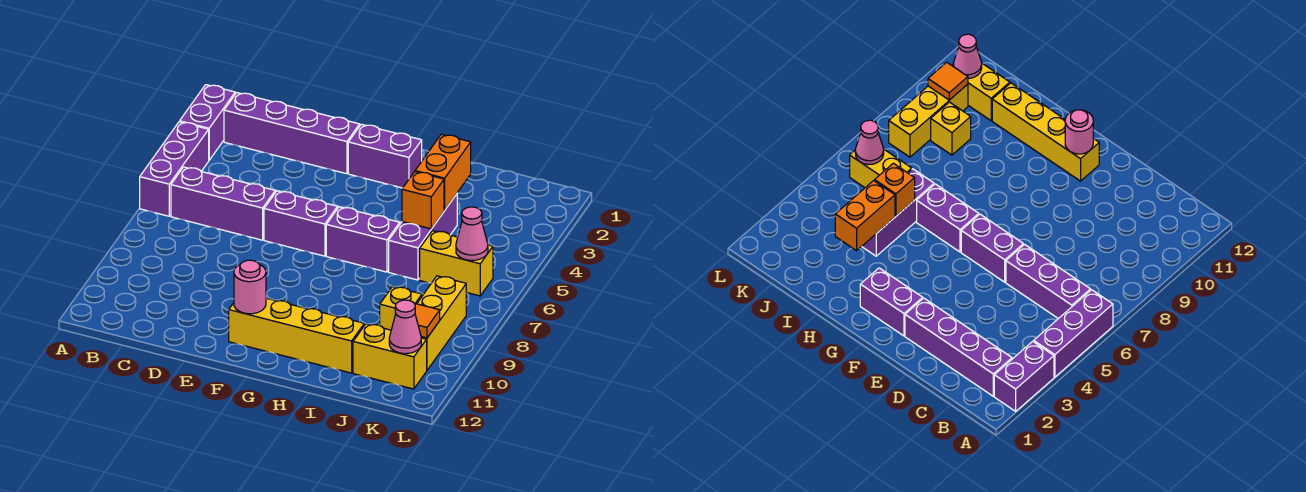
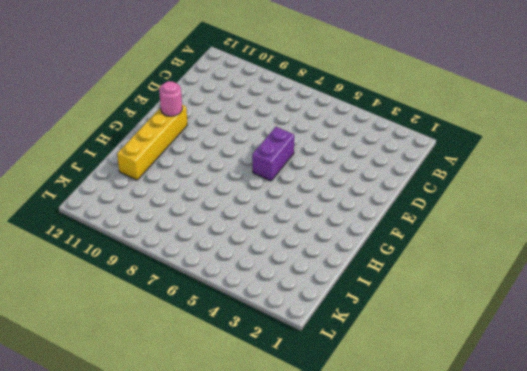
none -> purple brick A2:A3 level 1
none -> purple brick A4:A6 level 1
none -> purple brick B2:E2 level 1

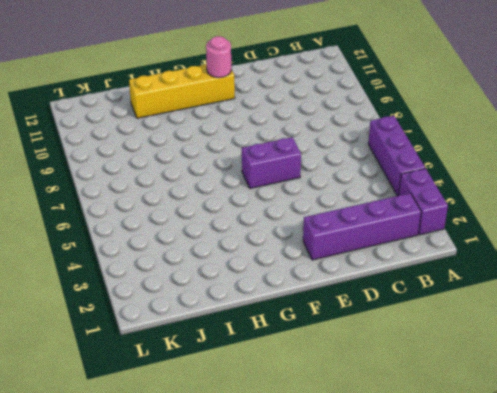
none -> purple brick B6:D6 level 1
none -> purple brick F2:G2 level 1
none -> purple brick G6:H6 level 1

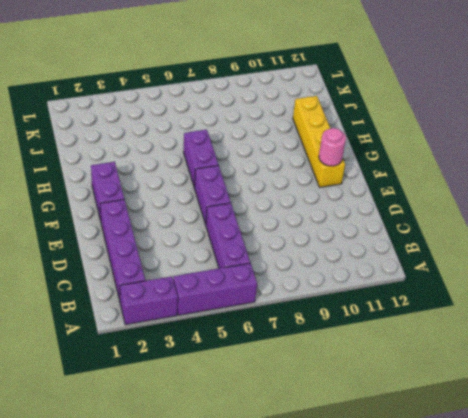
none -> purple brick I4:I6 level 1
none -> yellow brick J6:K6 level 1
none -> yellow brick J9 level 1

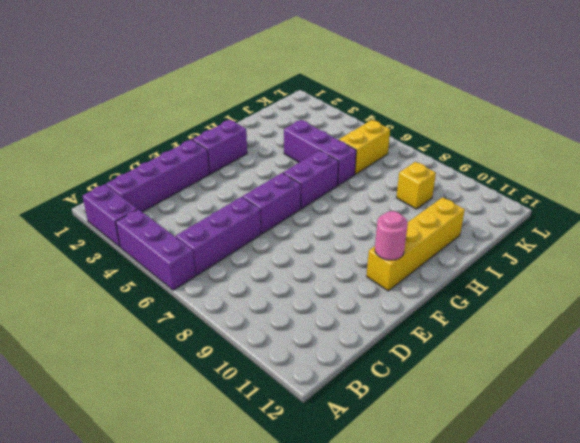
none -> yellow brick J11:K11 level 1
none -> yellow brick K8:K10 level 1
none -> orange brick I3:I4 level 2

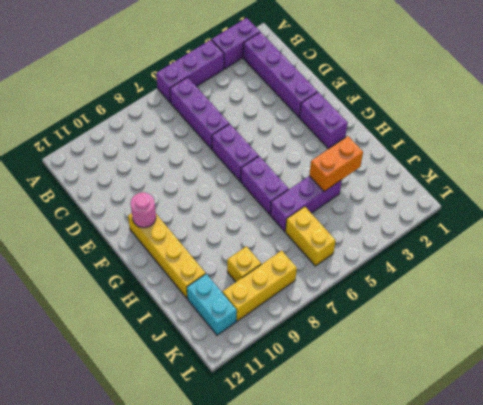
cyan brick J11:K11 level 1 -> yellow brick J11:K11 level 1
none -> orange brick I5 level 2
none -> pink cone K6 level 2
none -> orange tile K10 level 2

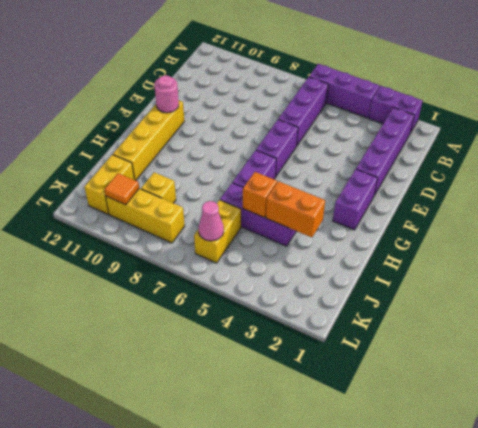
none -> pink cone K11 level 2

